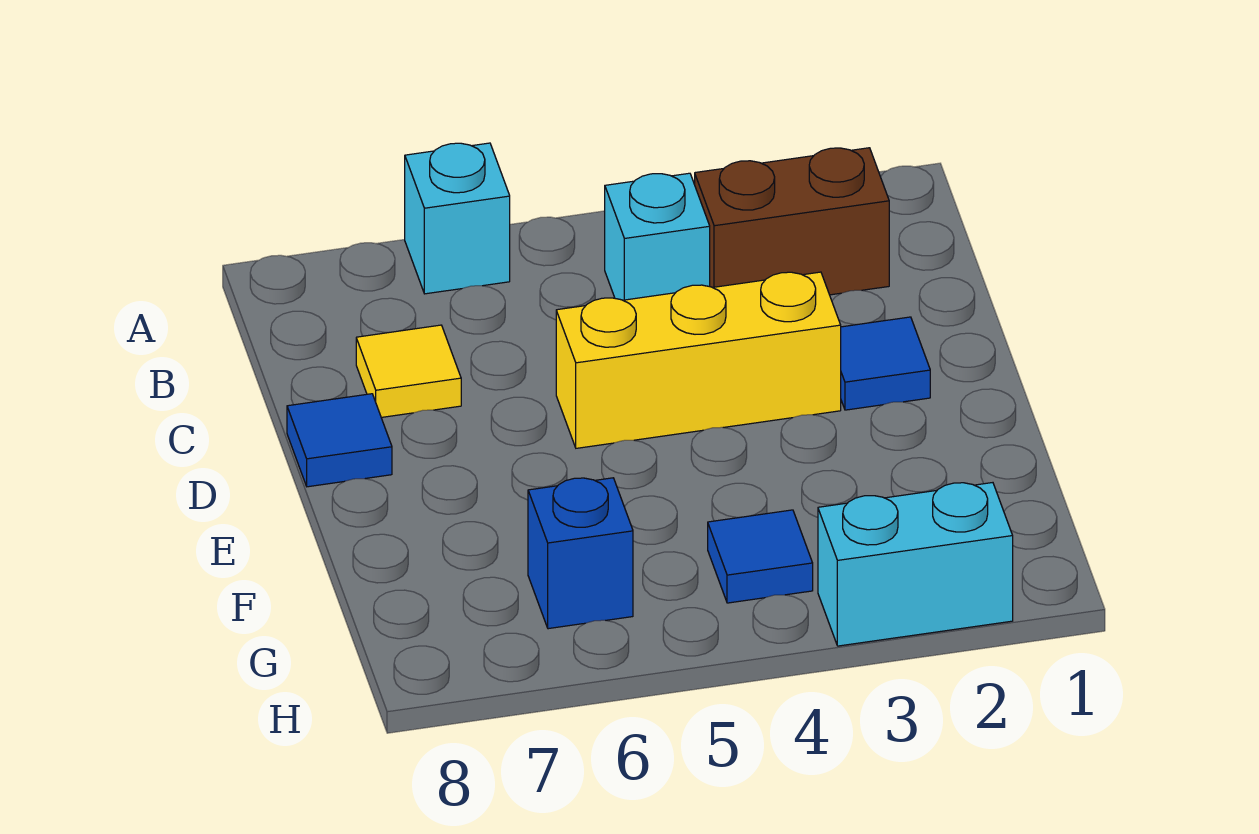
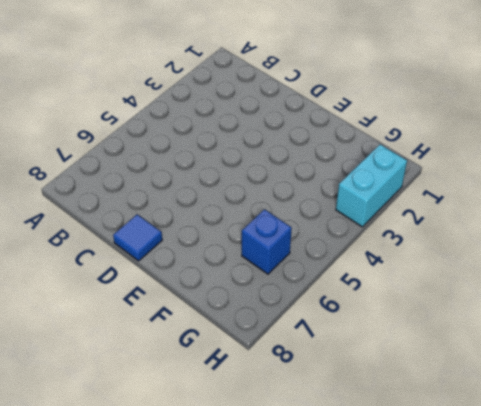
none -> cyan brick A6 level 1
none -> brown brick B2:B3 level 1

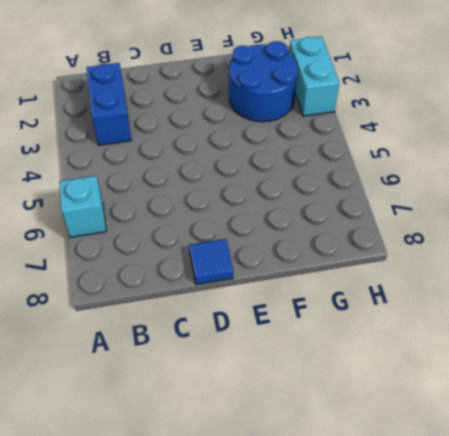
blue brick B2:B3 level 1 -> brown brick B2:B3 level 1
blue round brick F2:G3 level 1 -> none
none -> cyan brick B4 level 1
none -> yellow tile C7 level 1

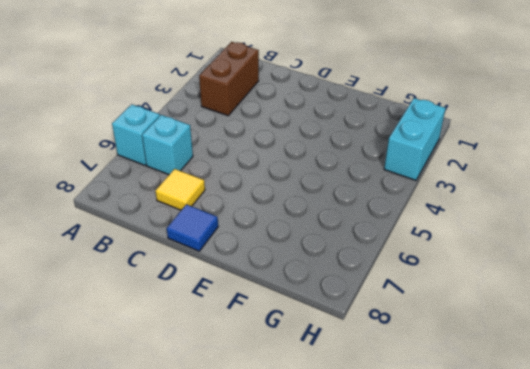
cyan brick B6 level 1 -> cyan brick B4 level 1
none -> blue tile D2 level 1
none -> yellow brick D3:D5 level 1

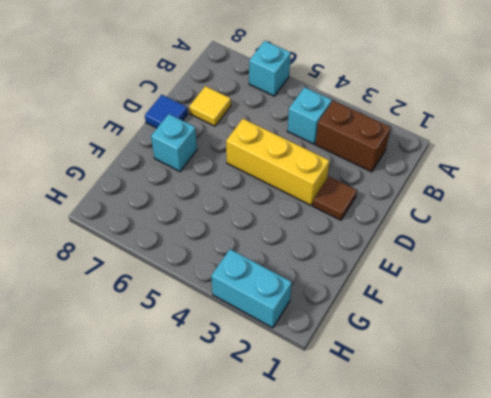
brown tile D2 level 1 -> blue tile D2 level 1
cyan brick E7 level 1 -> none
none -> blue tile G4 level 1
none -> blue brick G6 level 1

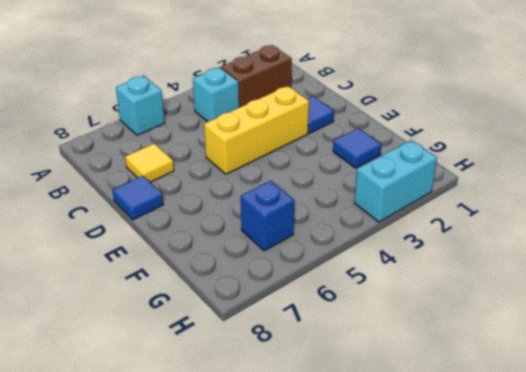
blue tile F2 level 1 -> blue tile G4 level 1

